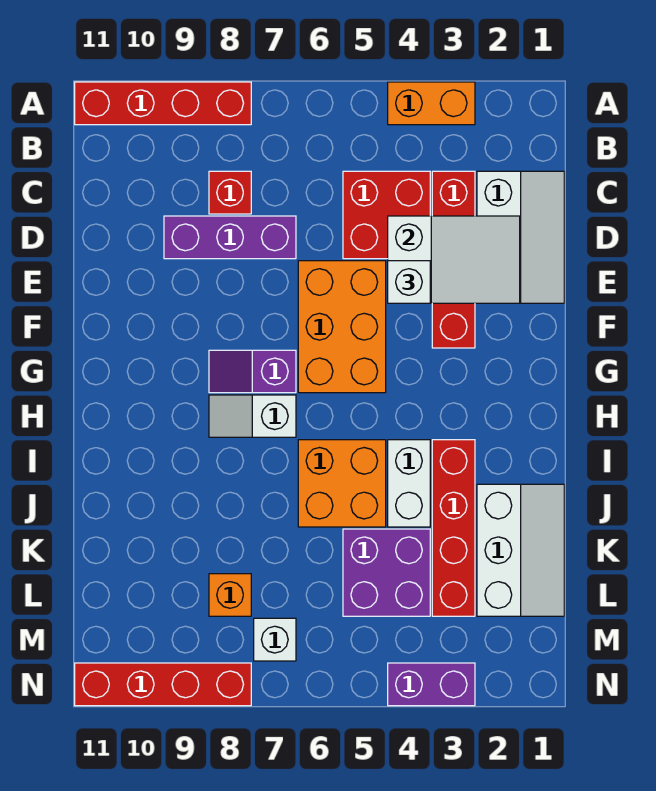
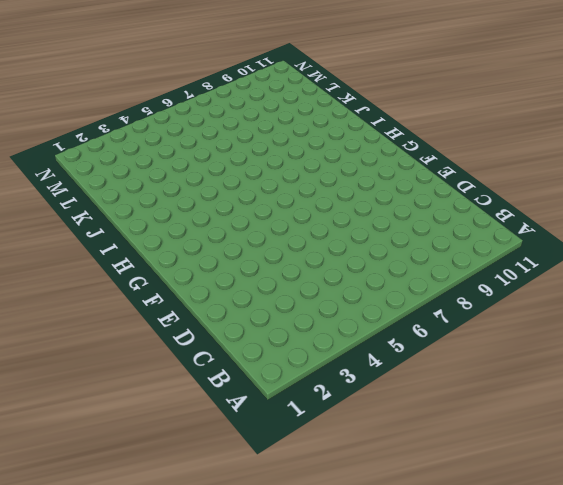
none -> orange brick A3:A4 level 1
none -> red brick A8:A11 level 1
none -> white slope C1:E2 level 1 top 2

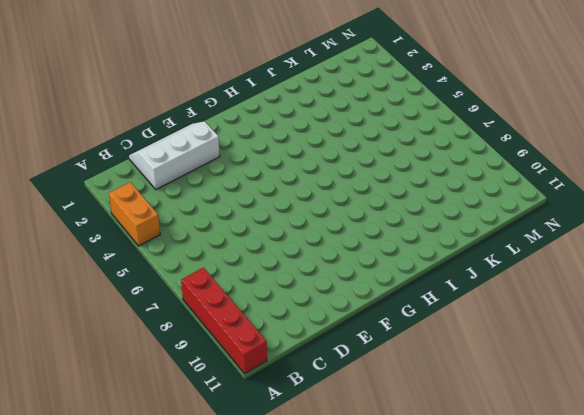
none -> red brick C3:F3 level 1
none -> red brick C4:D5 level 1
none -> red brick C8 level 1

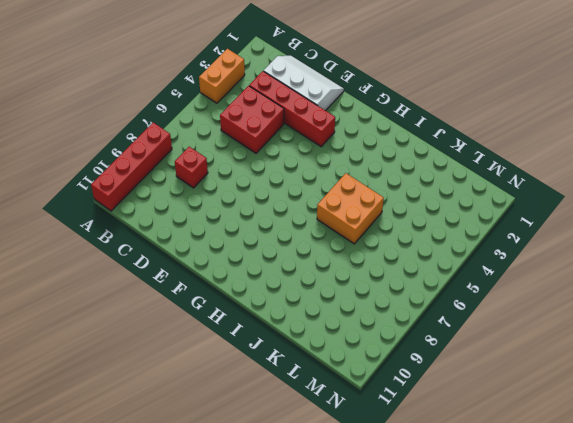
none -> purple brick D7:D9 level 1
none -> orange brick E5:G6 level 1
none -> purple slope G7:G8 level 1 top 7

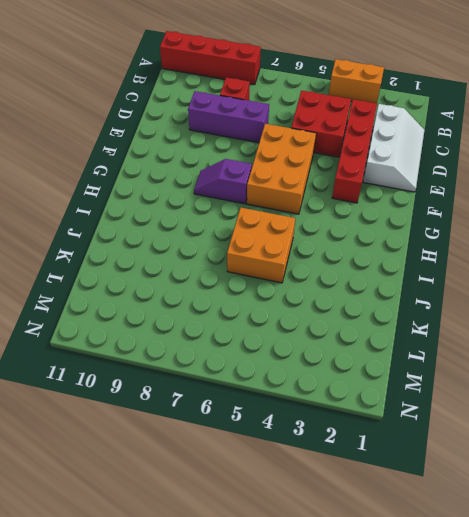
none -> white slope H7:H8 level 1 top 7
none -> red brick I3:L3 level 1
none -> white brick I4:J4 level 1

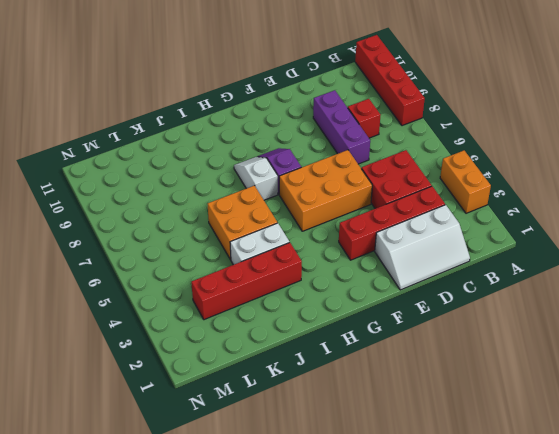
none -> white slope J1:L2 level 1 top 2
none -> purple brick K4:L5 level 1
none -> orange brick L8 level 1

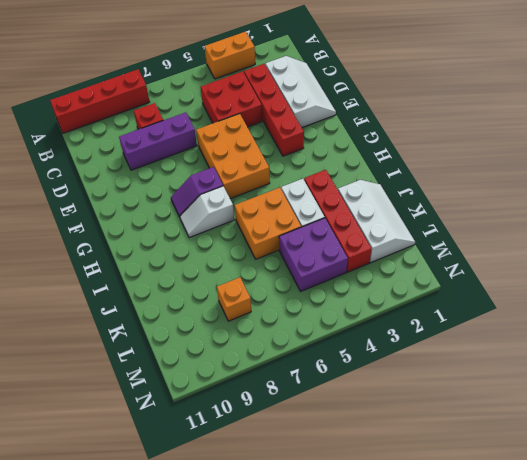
none -> white brick M7 level 1
none -> purple brick N3:N4 level 1
none -> red brick N8:N11 level 1

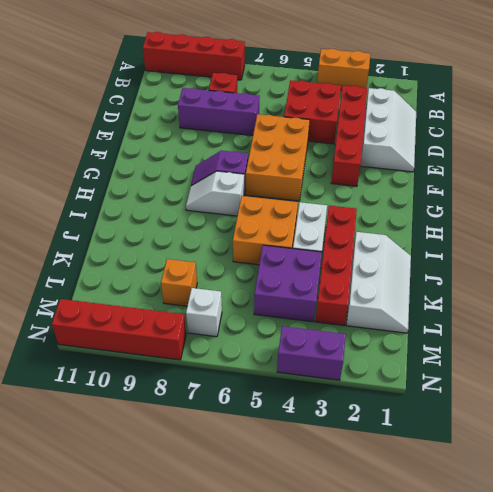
none -> white slope D2:E4 level 2 top 4
none -> white brick E4 level 3

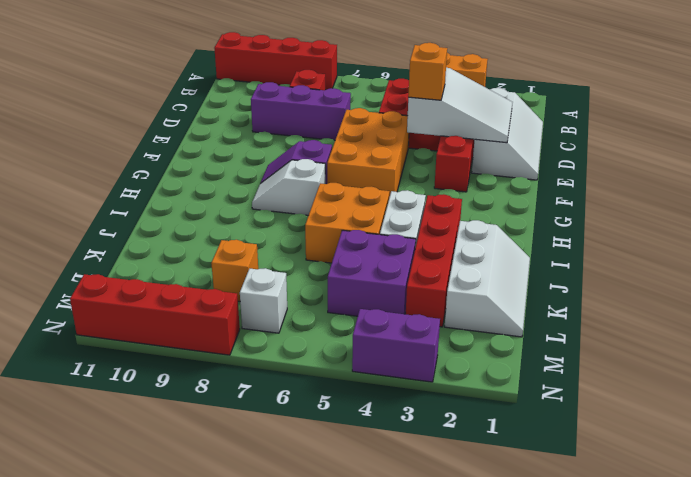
orange brick E4 level 3 -> white brick E4 level 3

